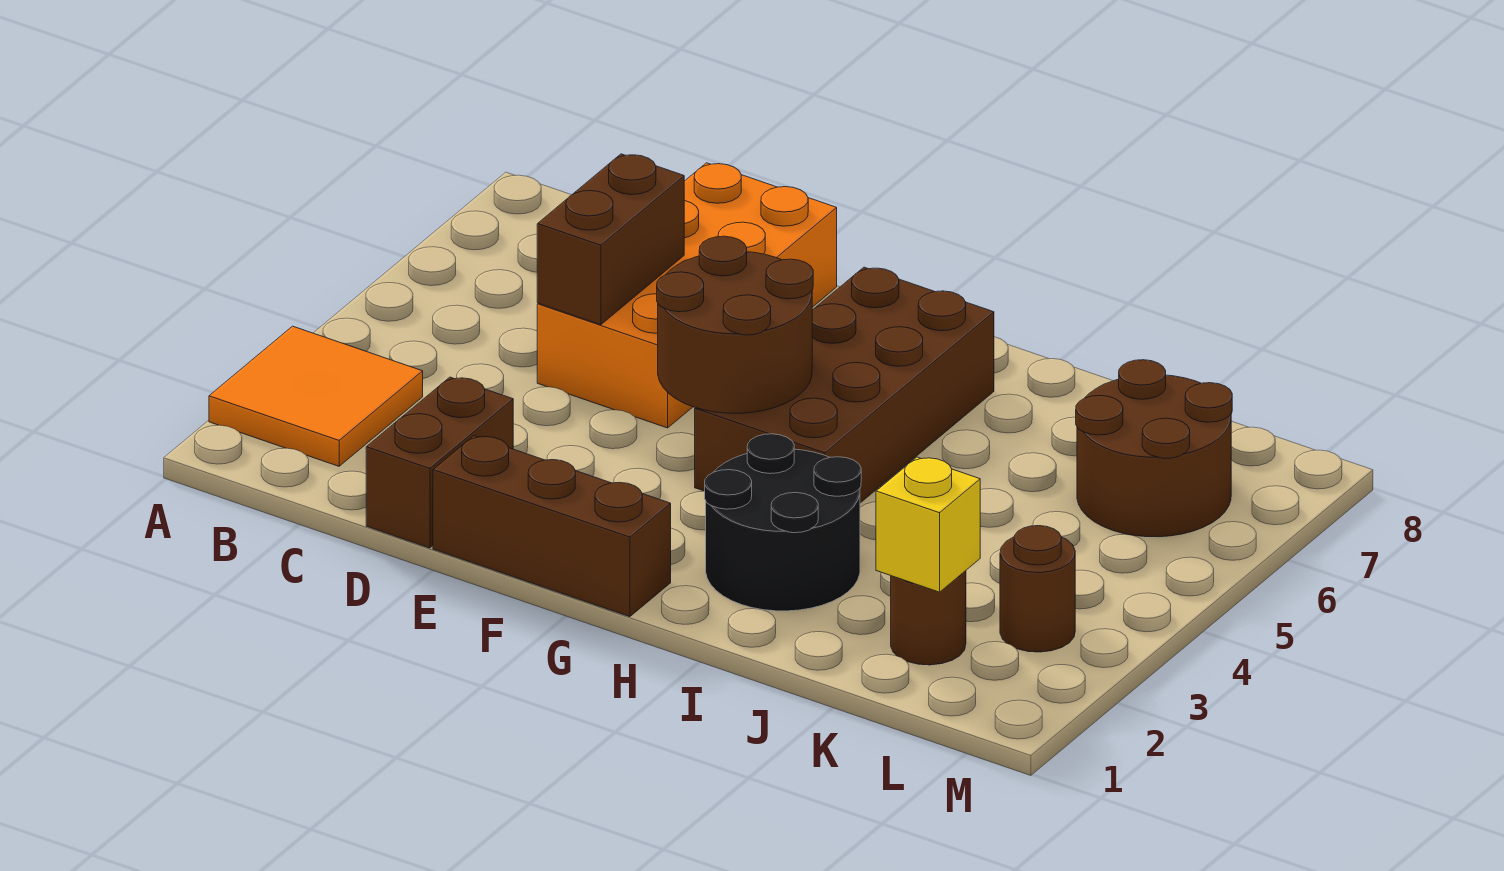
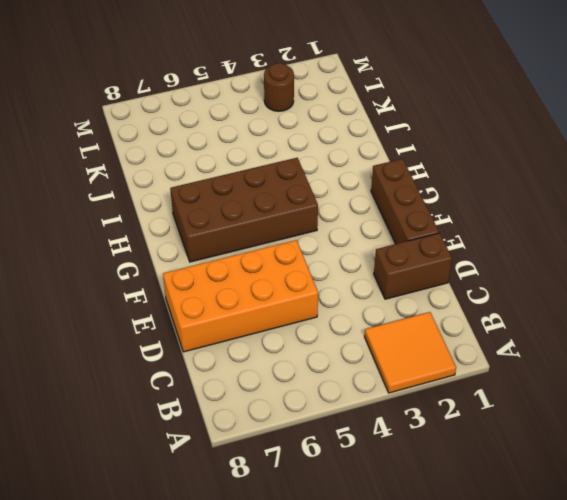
none -> black round brick H2:I3 level 1
none -> brown round brick K2 level 1
none -> brown round brick K6:L7 level 1

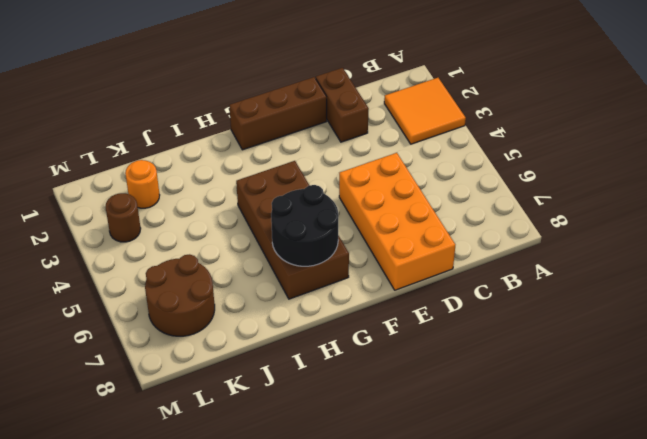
black round brick G6:H7 level 2 -> black round brick H2:I3 level 1
orange round brick K2 level 1 -> brown round brick K2 level 1
none -> brown brick D5:D6 level 2
none -> brown round brick F4:G5 level 2
none -> yellow brick K2 level 2

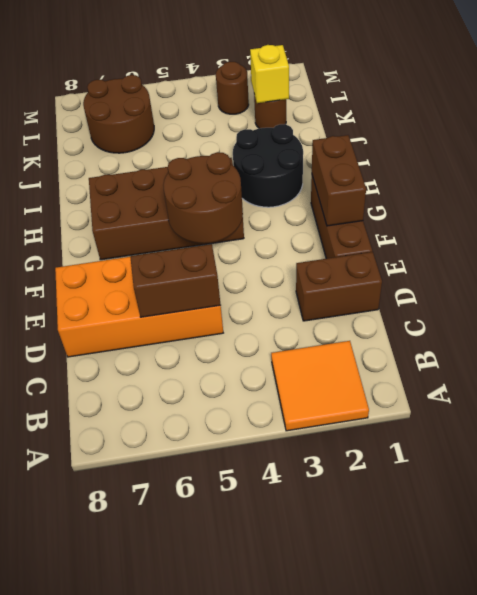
brown brick F1:G1 level 2 -> none

